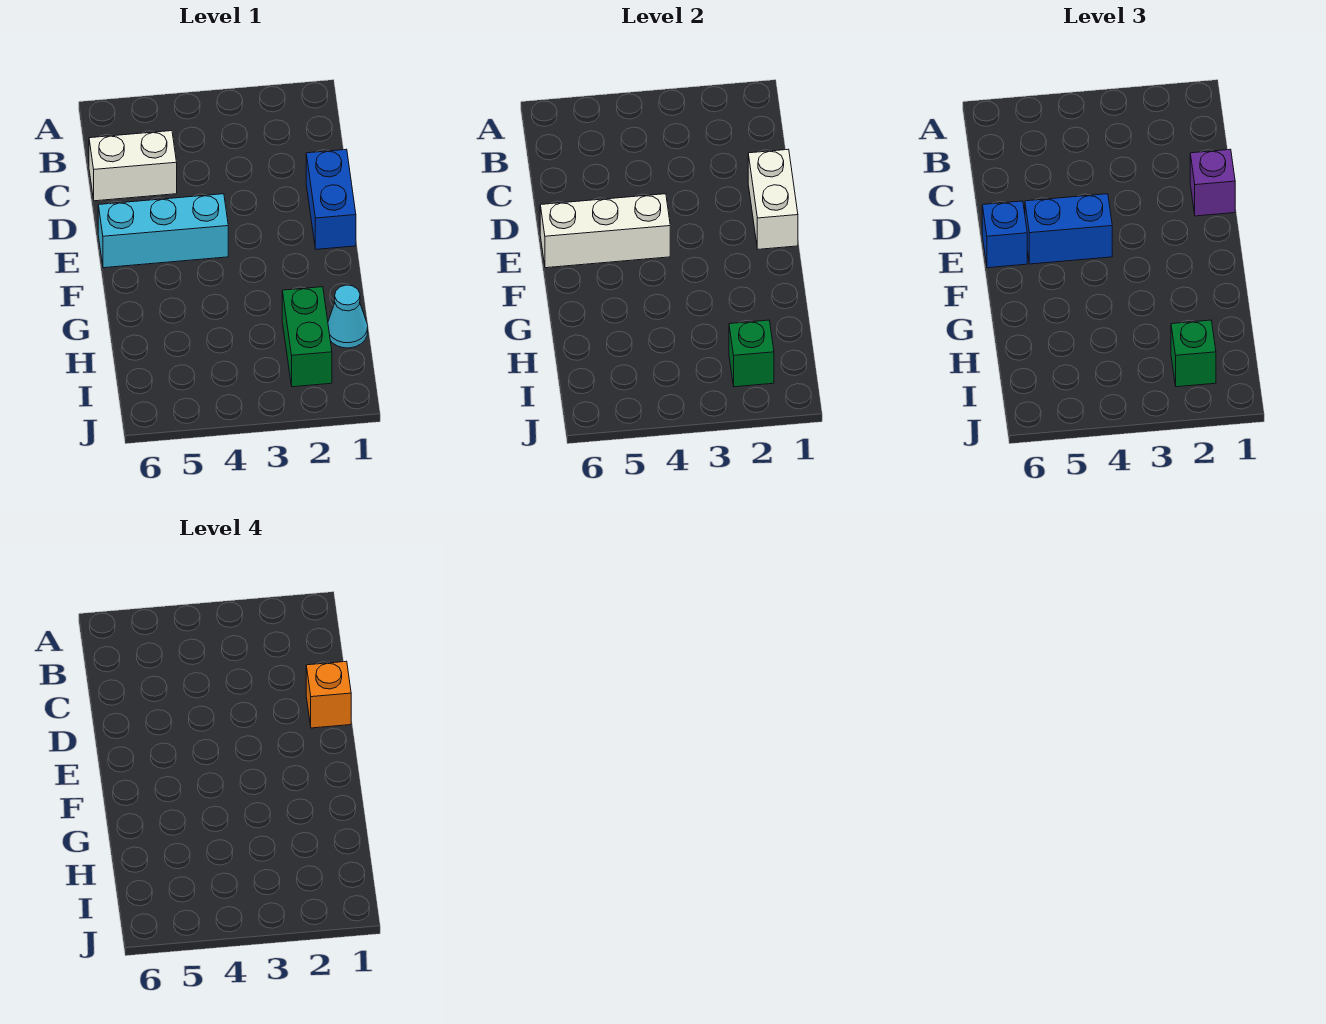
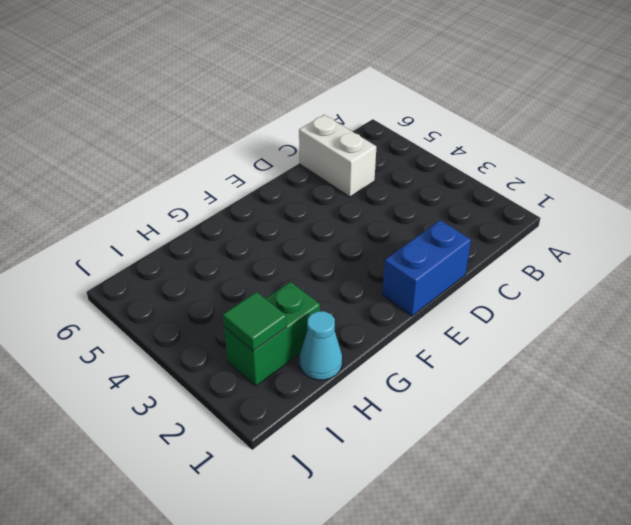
green tile I2 level 2 -> green brick I2 level 2
none -> cyan brick E4:E6 level 1
none -> white brick D1:E1 level 2
none -> white brick E4:E6 level 2

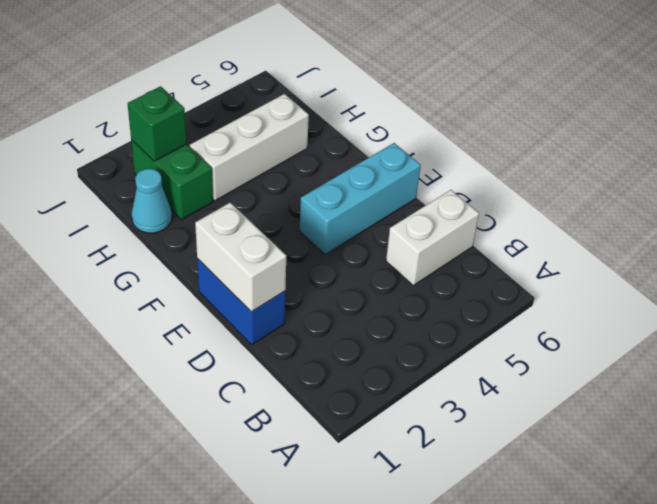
white brick H3:H5 level 1 -> white brick E4:E6 level 2
none -> purple brick D1 level 3
none -> blue brick E4:E5 level 3
none -> blue brick E6 level 3

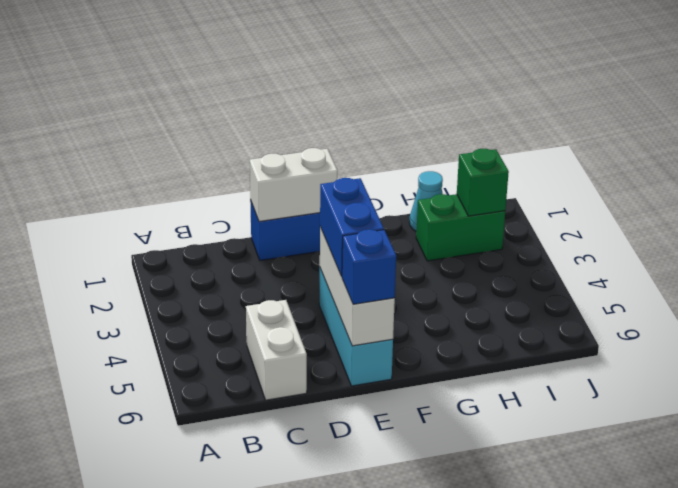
none -> purple brick D1 level 3
none -> green brick I2 level 3
none -> orange brick D1 level 4

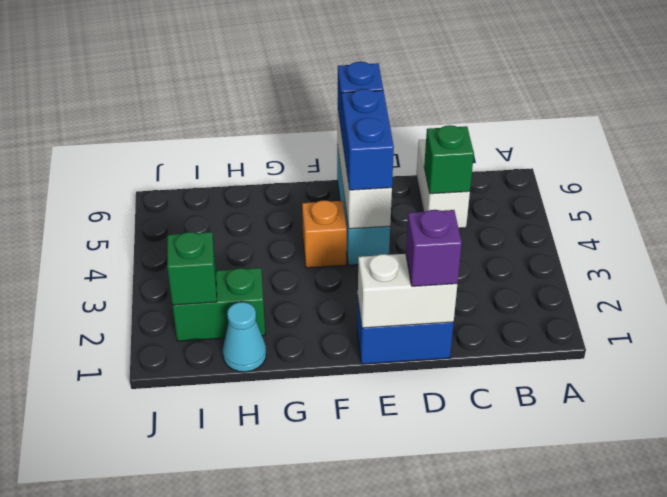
green brick C5 level 2 -> green brick I2 level 3
orange brick F4 level 1 -> orange brick D1 level 4

